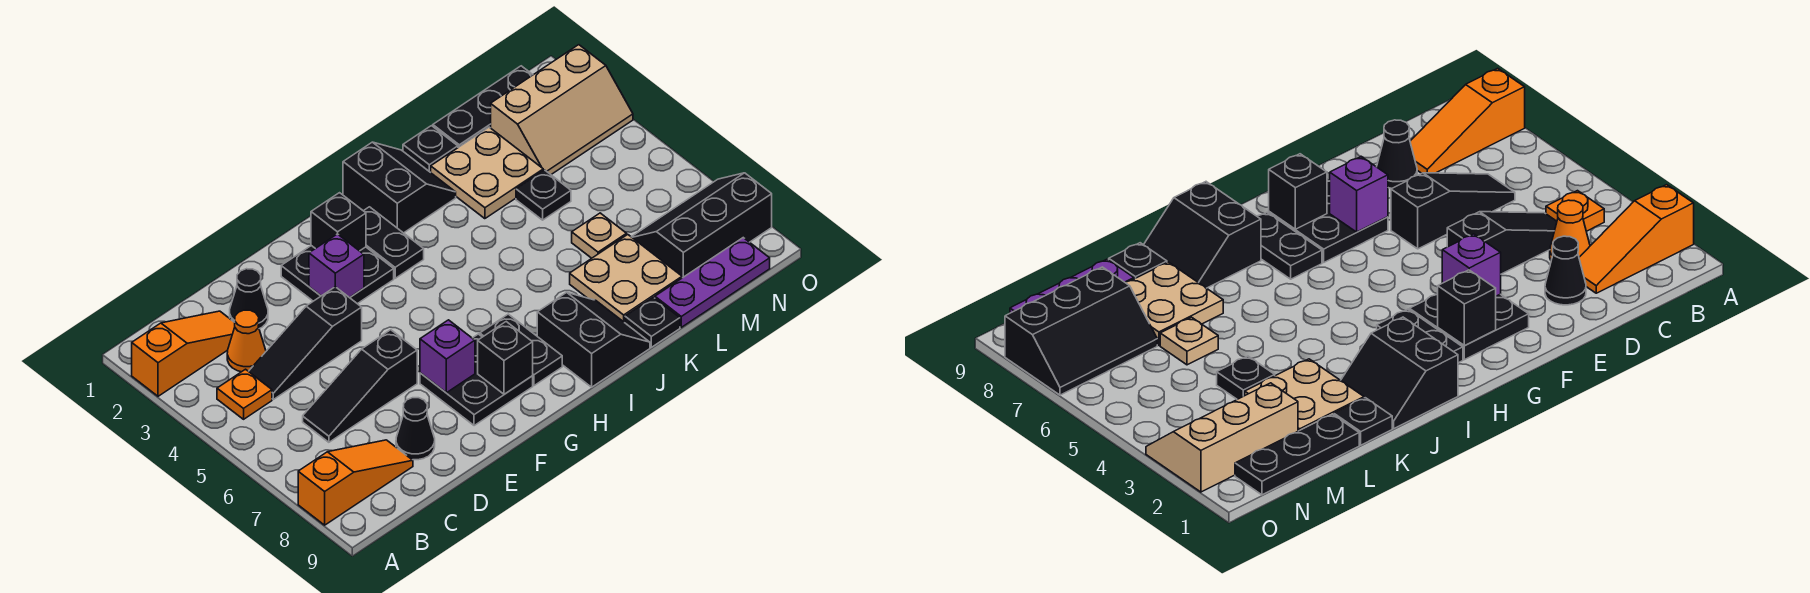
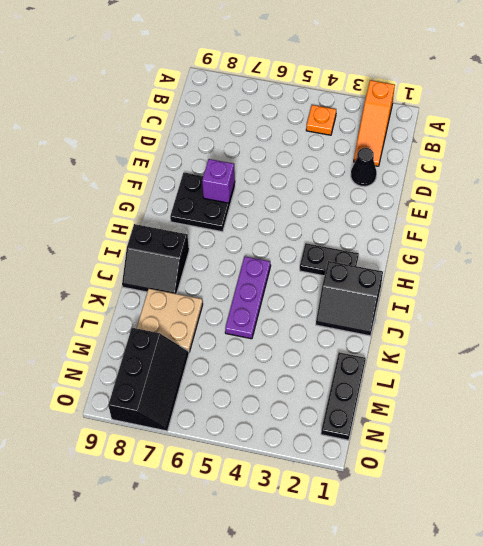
purple plate I5:K5 level 1 -> purple plate L9:N9 level 1
none -> orange slope A8:C8 level 1 top A
none -> orange cone C3 level 1
none -> black slope C4:E4 level 1 top E

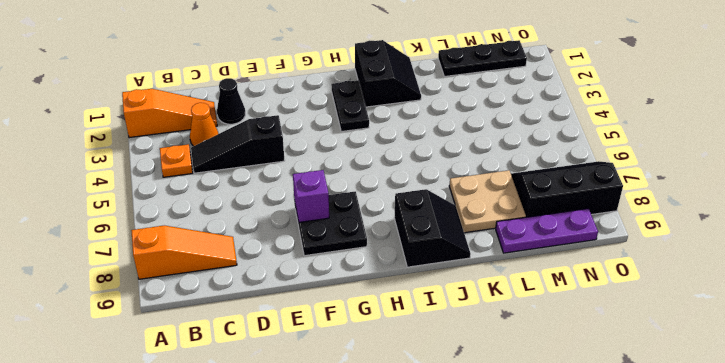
none -> black slope C6:E6 level 1 top E
none -> black cone D8 level 1
none -> black plate F2:G3 level 1

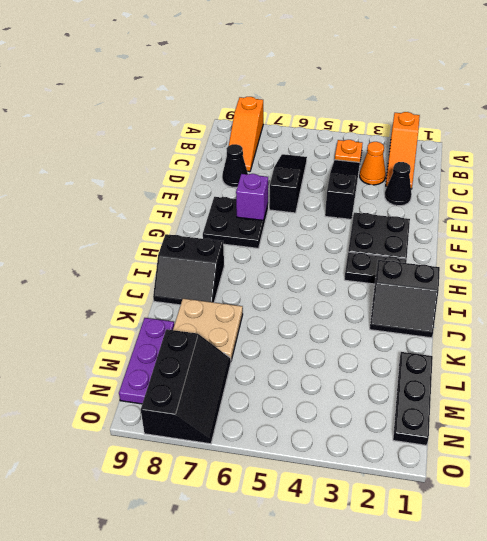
none -> black plate H7:H8 level 1
none -> black plate K1 level 1
none -> tan plate K2:L3 level 1

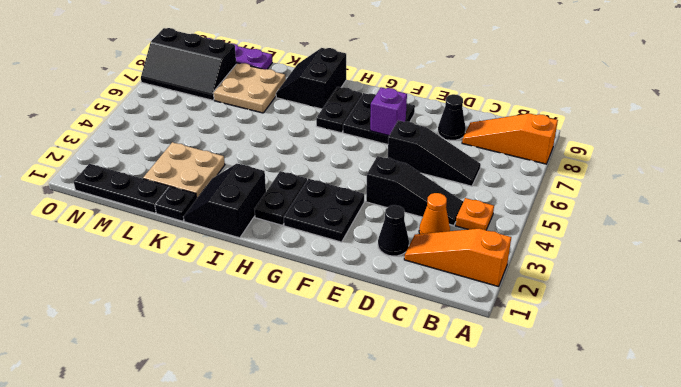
none -> black plate K9 level 1
none -> black plate L4 level 1
none -> tan plate L6 level 1

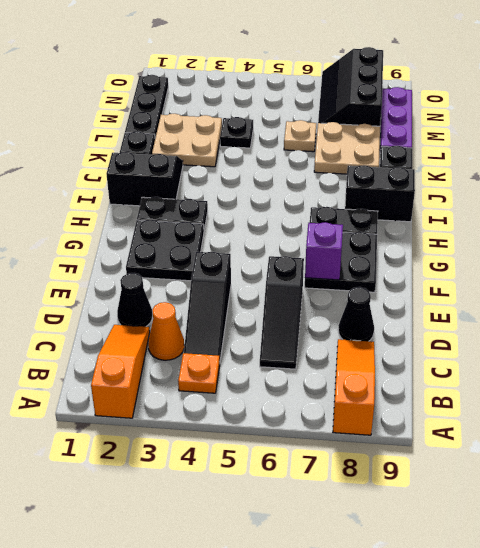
none -> tan slope M2:O3 level 1 top 2
none -> purple brick F3 level 2
none -> black brick G2 level 2

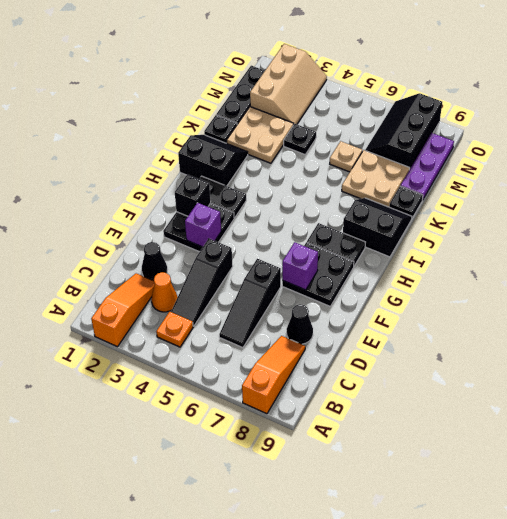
none -> black brick G8 level 2

